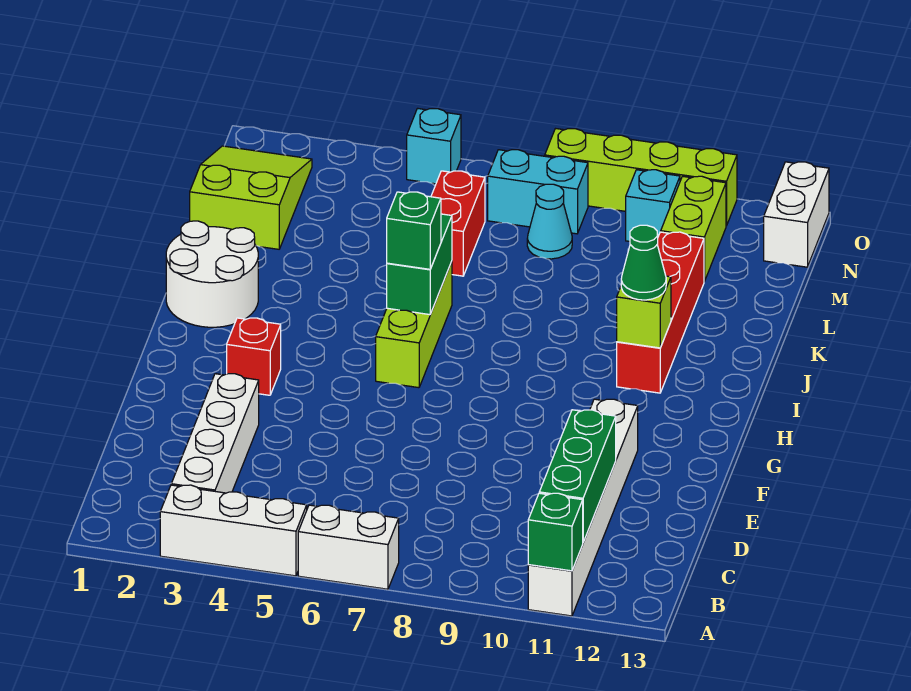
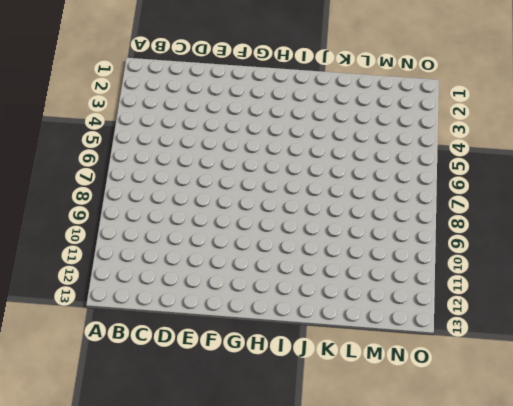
none -> white brick A3:A5 level 1
none -> white brick A6:A7 level 1
none -> white brick A11:F11 level 1

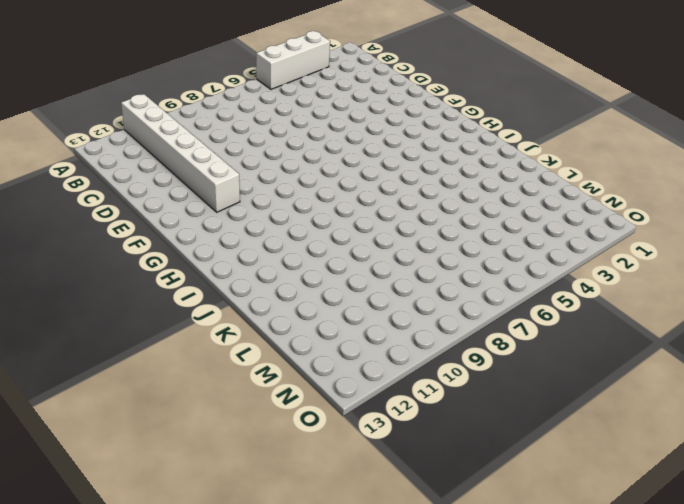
none -> white brick A6:A7 level 1
none -> white brick B3:E3 level 1
none -> red brick G3 level 1

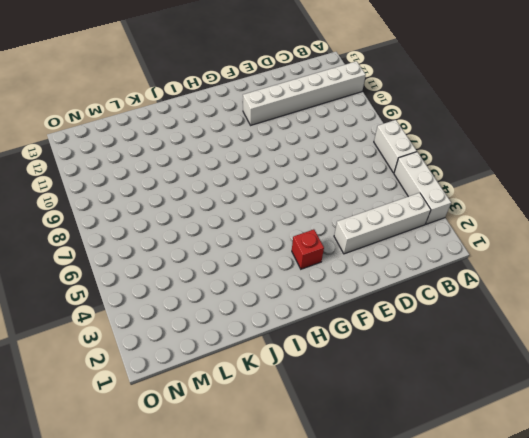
none -> lime brick H6:J6 level 1
none -> white round brick I1:J2 level 1
none -> red brick I11:L11 level 1

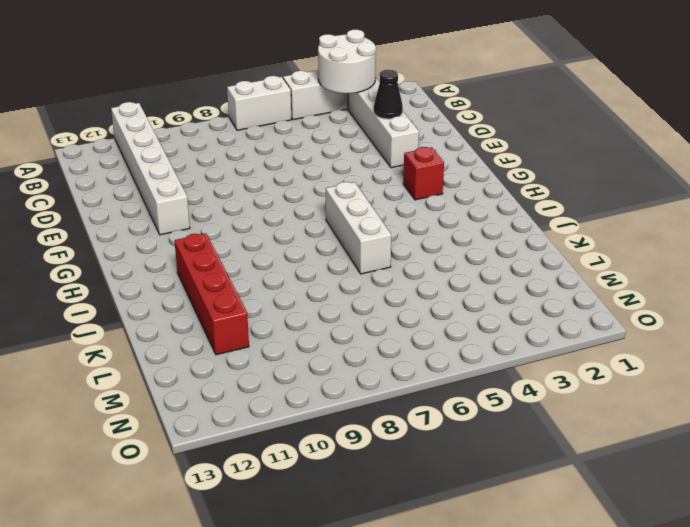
white round brick A3:B4 level 2 -> white round brick I1:J2 level 1
black cone D3 level 2 -> none
white brick H6:J6 level 1 -> lime brick H6:J6 level 1
none -> lime slope L1:N2 level 1 top L
none -> red brick L6:M6 level 1
none -> cyan cone M8 level 1

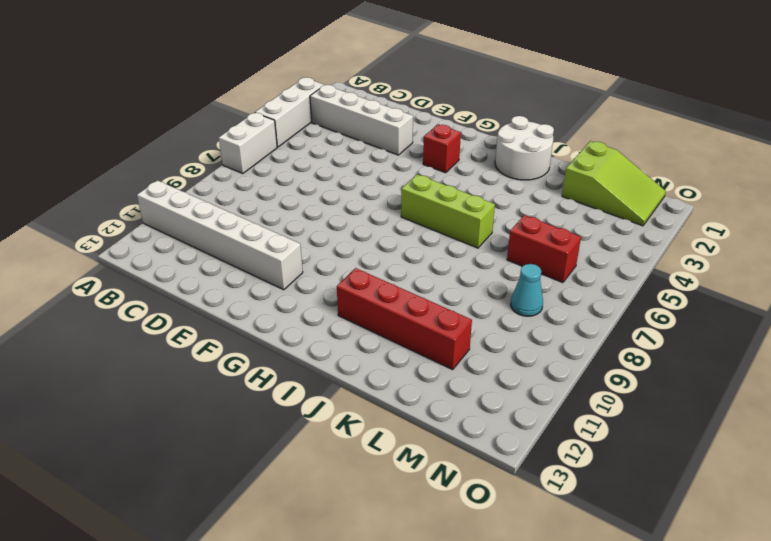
none -> lime brick M11:N11 level 1
none -> cyan brick N7:N8 level 1
none -> cyan brick N10 level 1

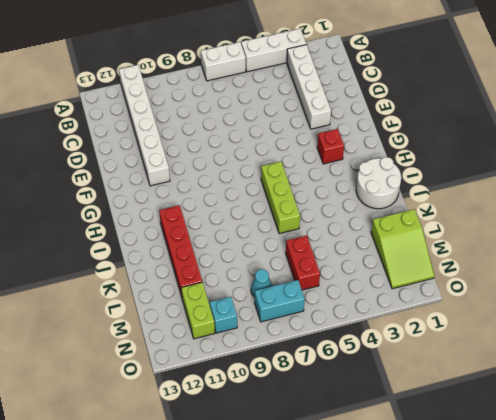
none -> white brick N13:O13 level 1
none -> cyan brick O5 level 1
none -> lime brick O8:O11 level 1

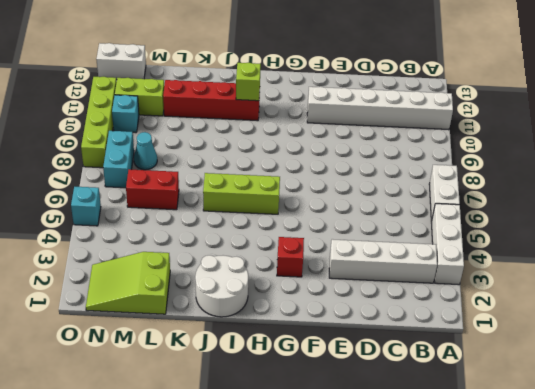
none -> green brick A11 level 2
none -> green brick B11:D11 level 2
none -> green brick I6:J6 level 2

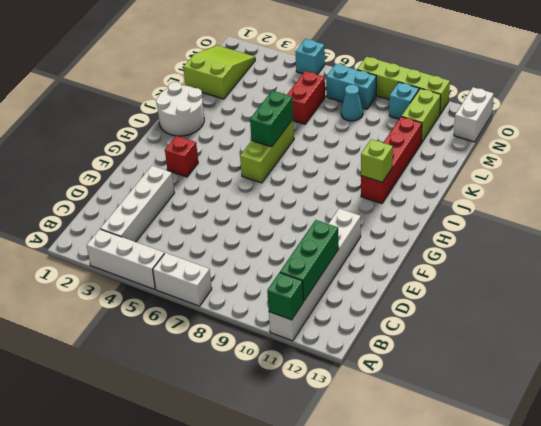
none -> green brick I6 level 3
none -> green cone I11 level 3

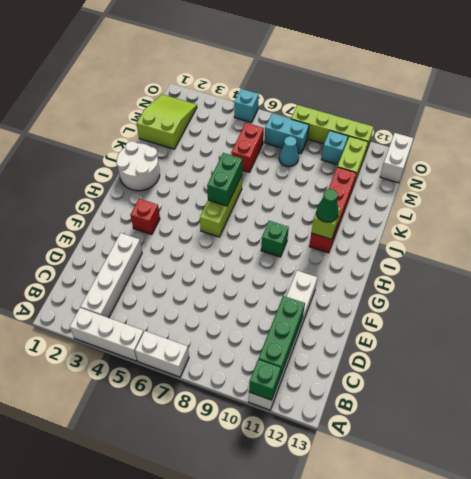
green brick H9 level 1 -> green brick I6 level 3

